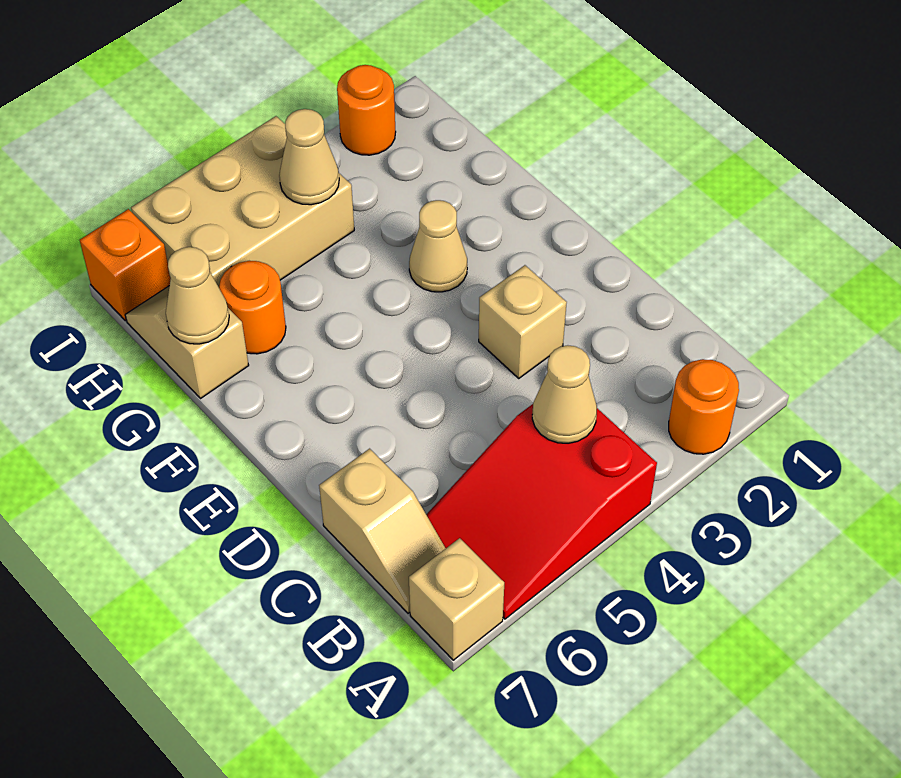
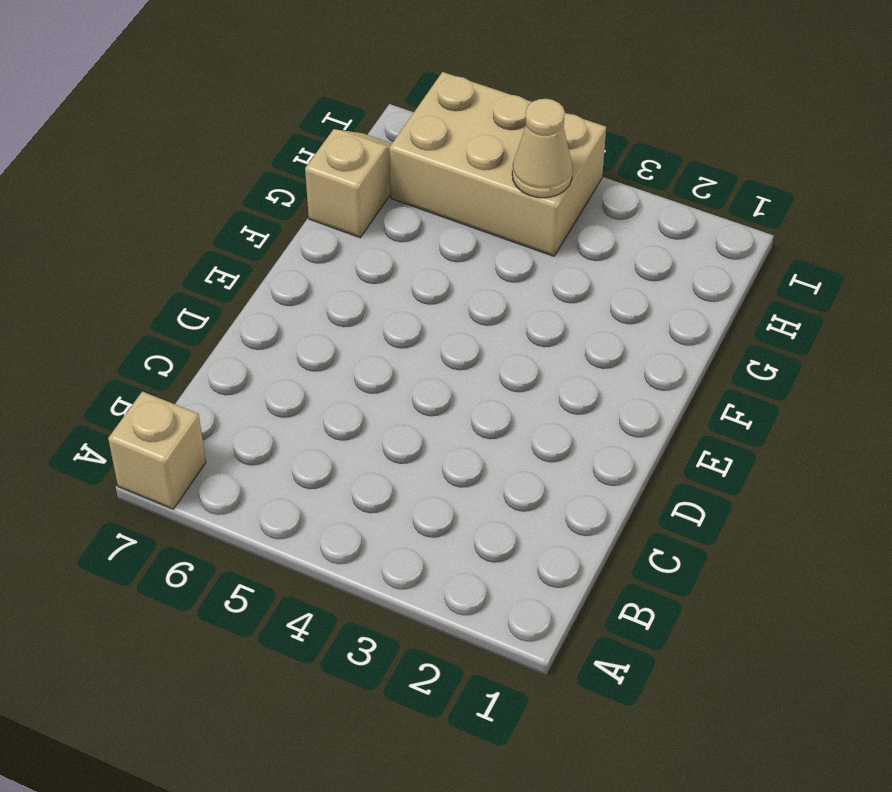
none -> orange round brick A2 level 1
none -> red slope A4:B6 level 1 top 4
none -> tan slope B7:C7 level 1 top C

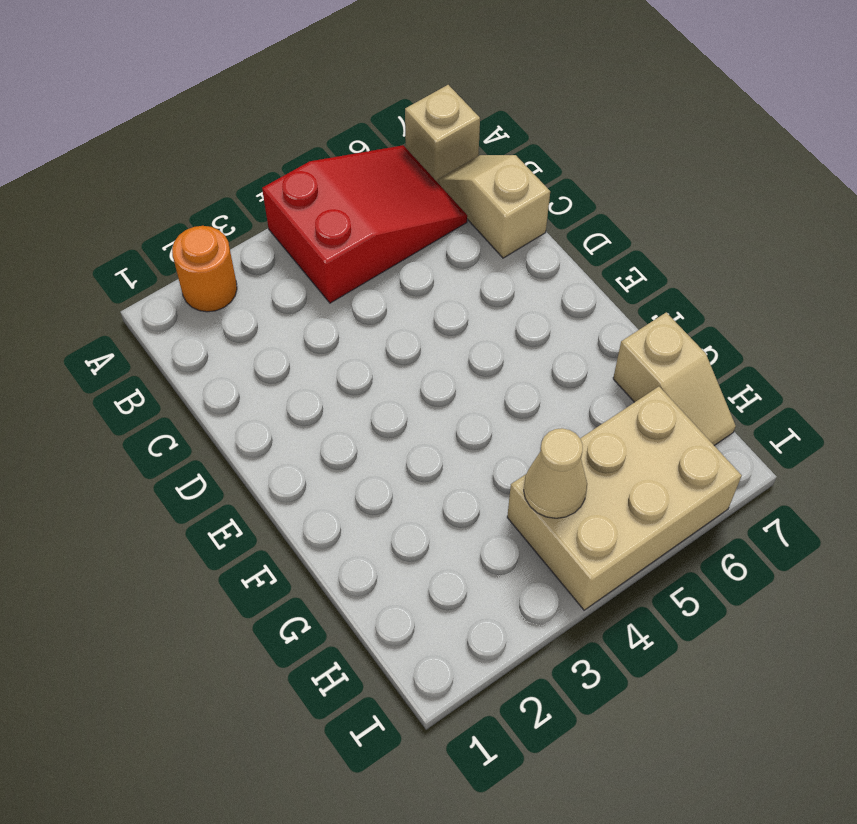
none -> tan brick D3 level 1
none -> tan cone F3 level 1
none -> orange round brick G6 level 1

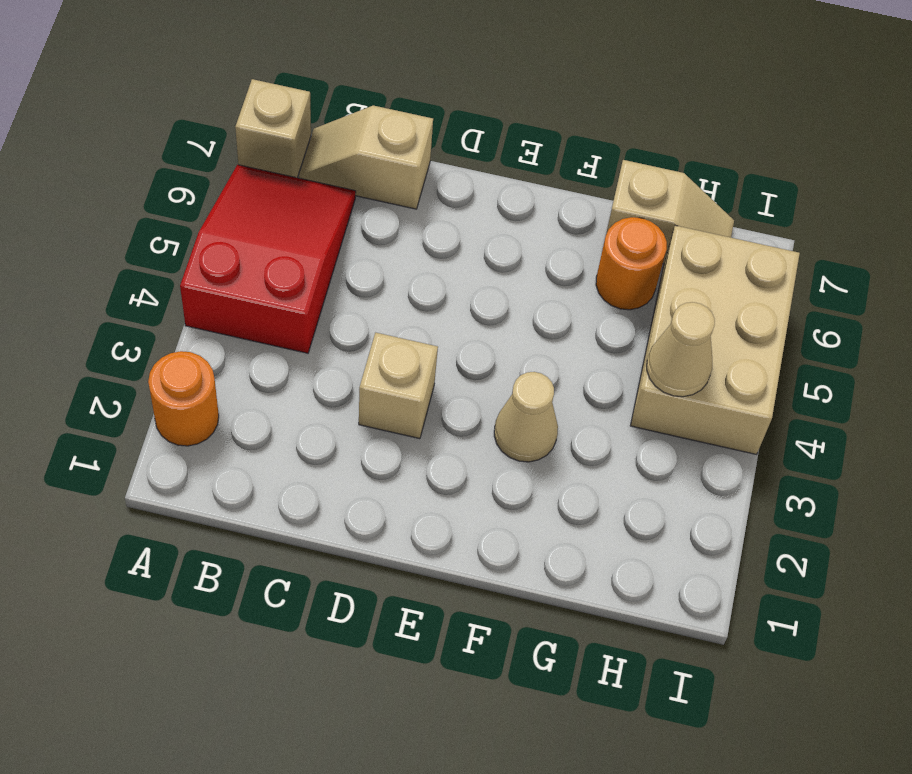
none -> orange round brick I2 level 1
none -> orange brick I7 level 1
none -> tan cone B4 level 2

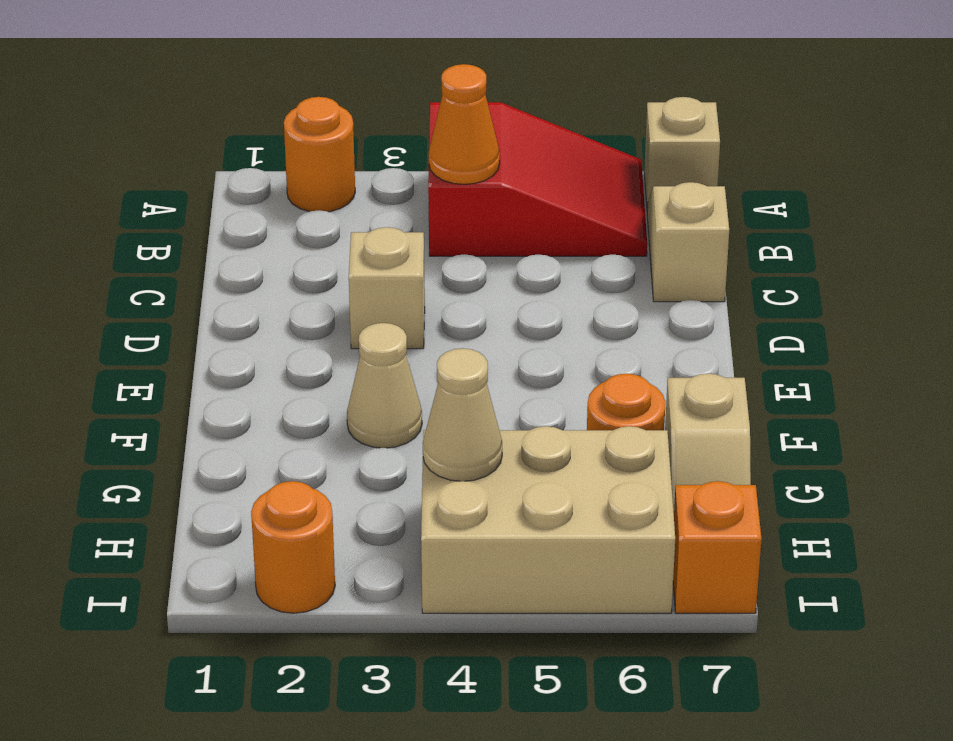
orange cone B4 level 2 -> tan cone B4 level 2
none -> tan cone G7 level 2

